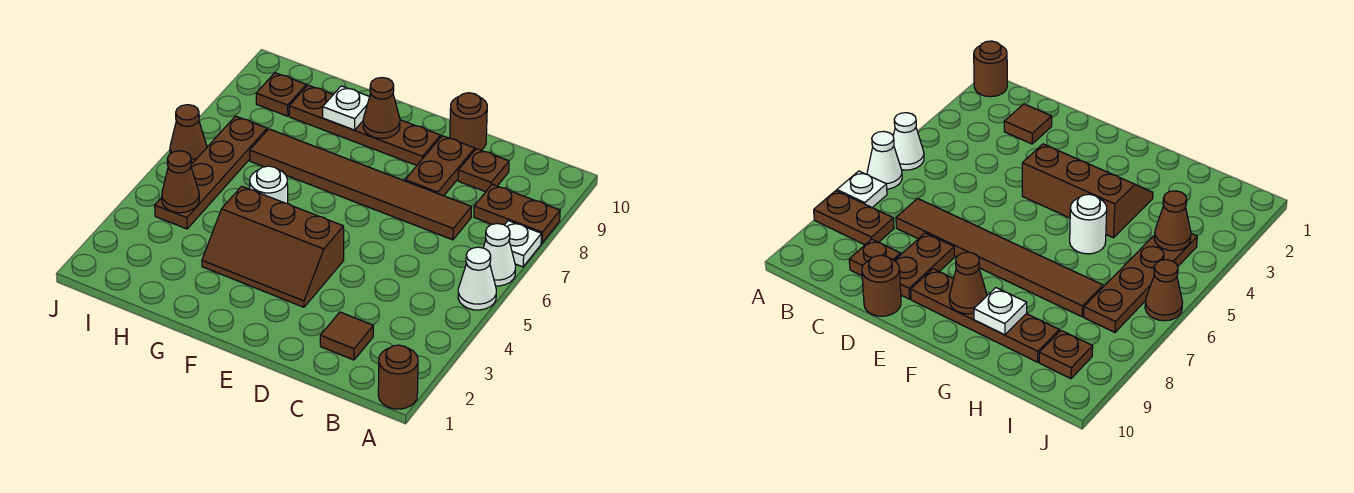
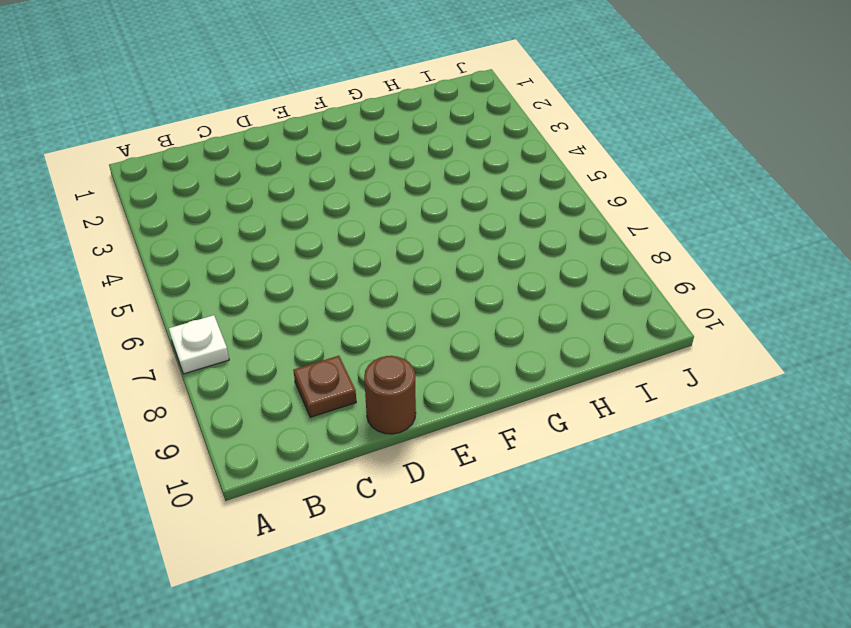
none -> brown round brick A1 level 1
none -> white cone A5 level 1
none -> white cone A6 level 1

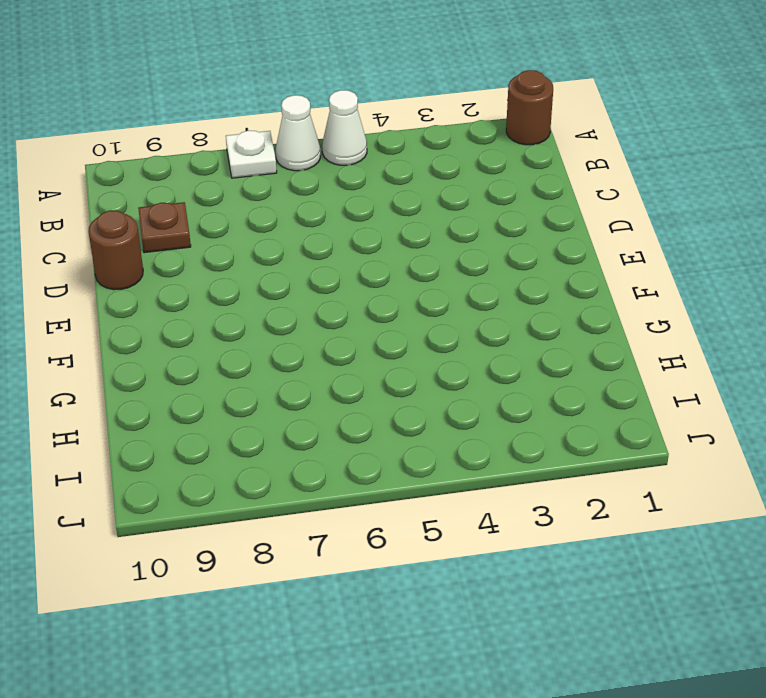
none -> brown plate A8:B8 level 1
none -> brown tile C2 level 1
none -> brown tile C7:H7 level 1

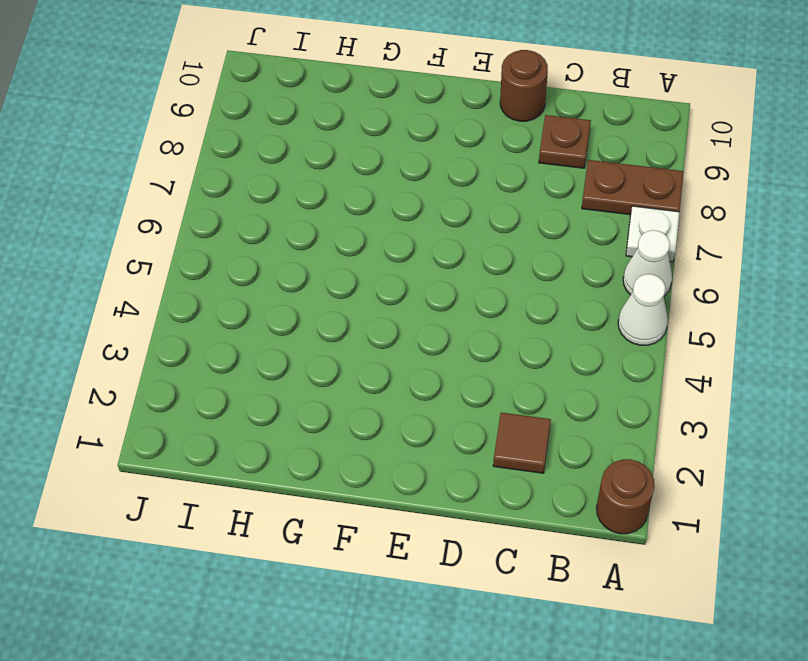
none -> brown tile C7:H7 level 1
none -> brown plate D8:D9 level 1
none -> brown slope E3:G4 level 1 top 4

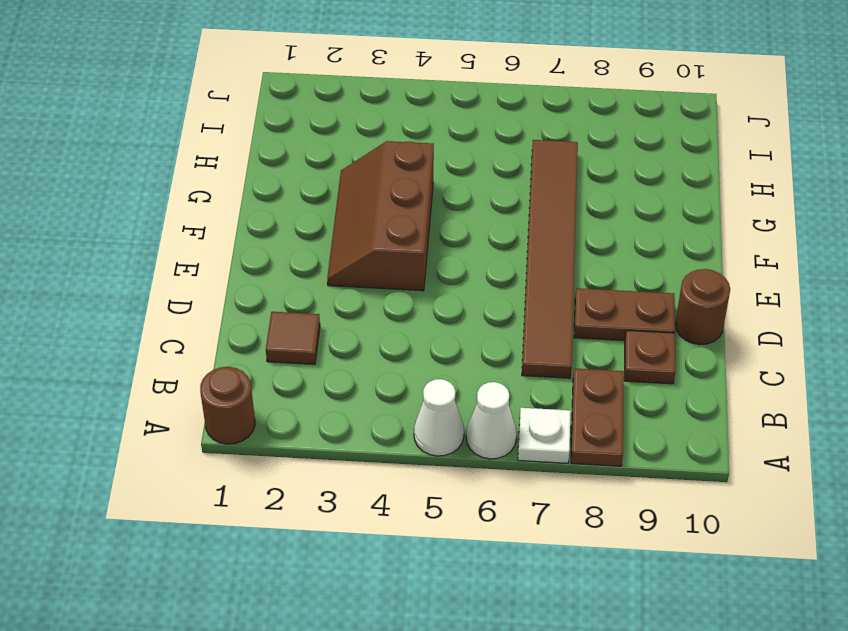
none -> brown plate E9:H9 level 1
none -> white round brick G5 level 1
none -> brown plate I4:I7 level 1

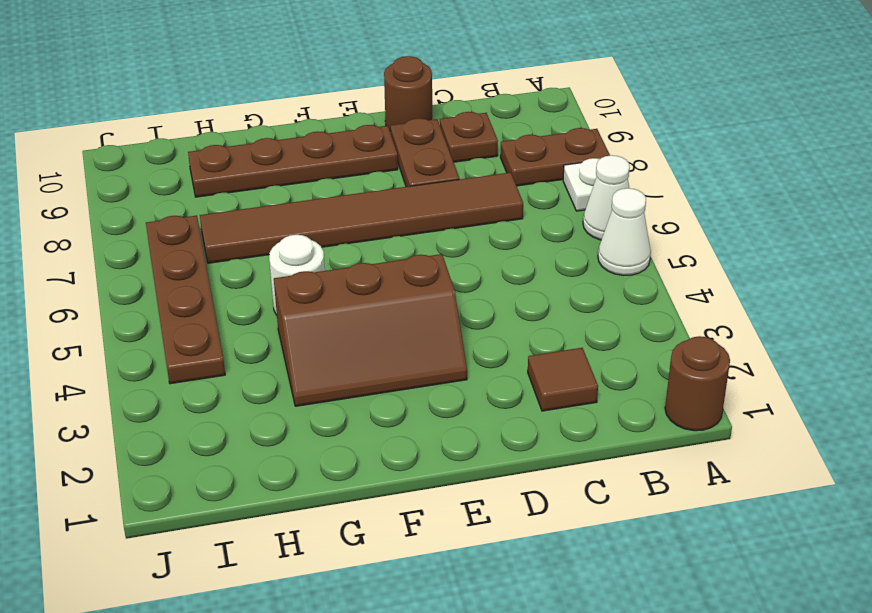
none -> brown plate I9 level 1
none -> brown cone J6 level 1
none -> brown cone F9 level 2

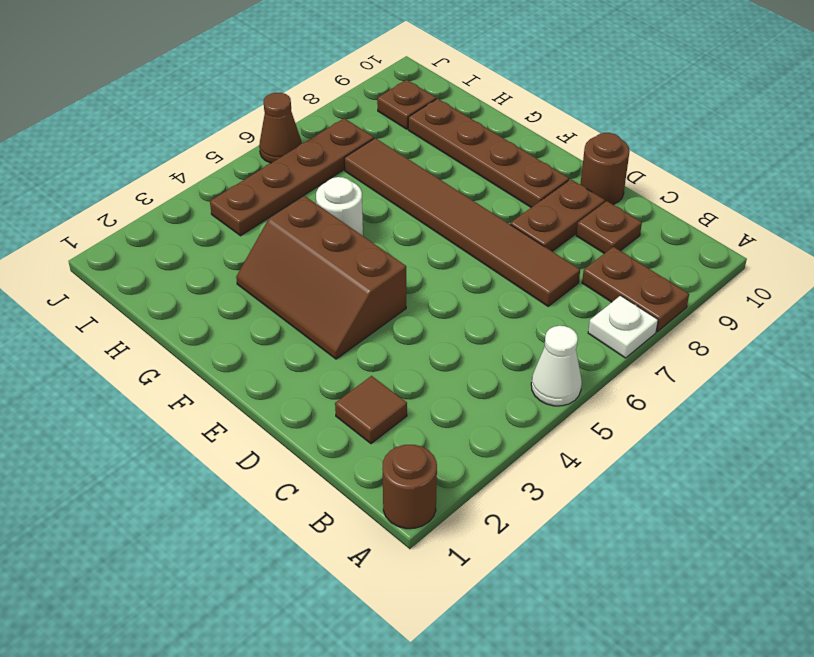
none -> white cone A6 level 1
none -> brown cone F9 level 2
none -> white plate G9 level 2

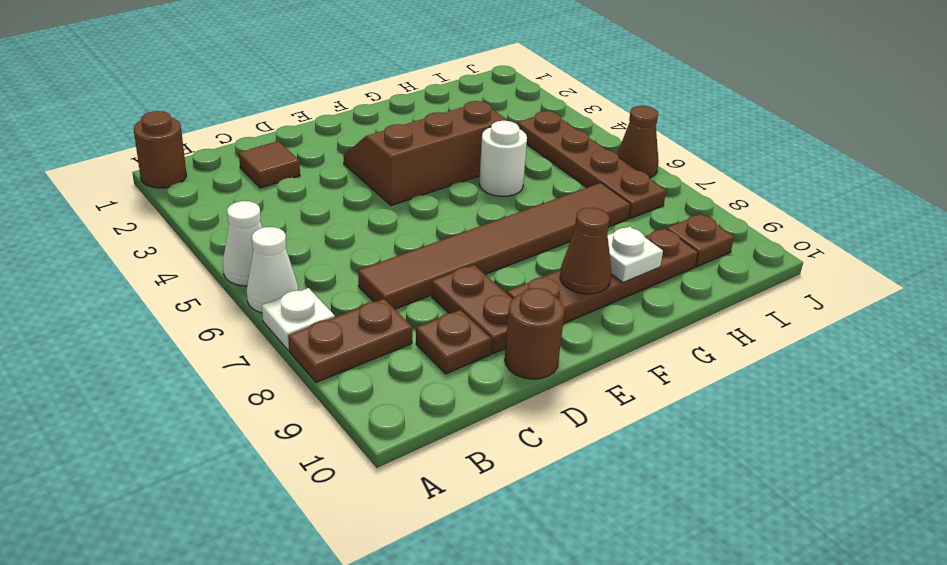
none -> brown cone I4 level 2

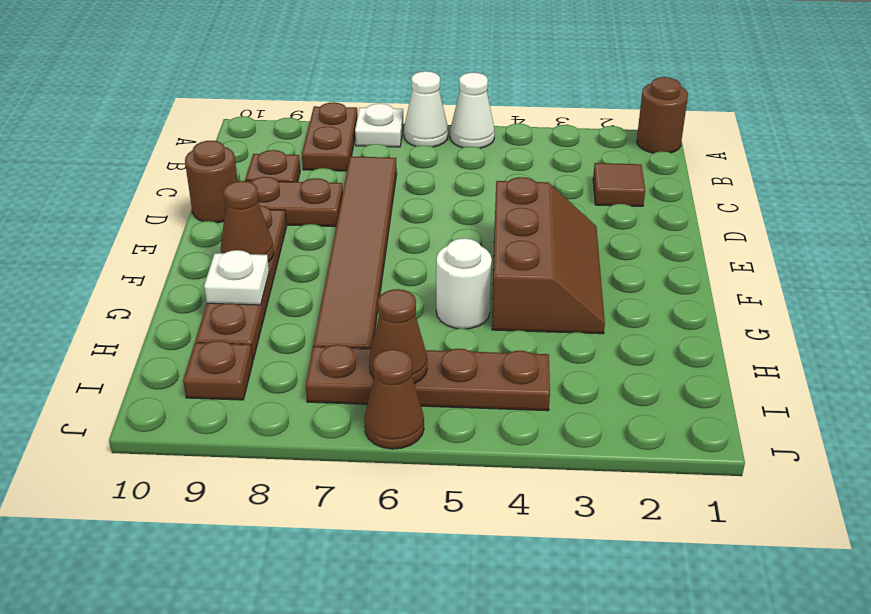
brown cone I6 level 2 -> brown cone I4 level 2

